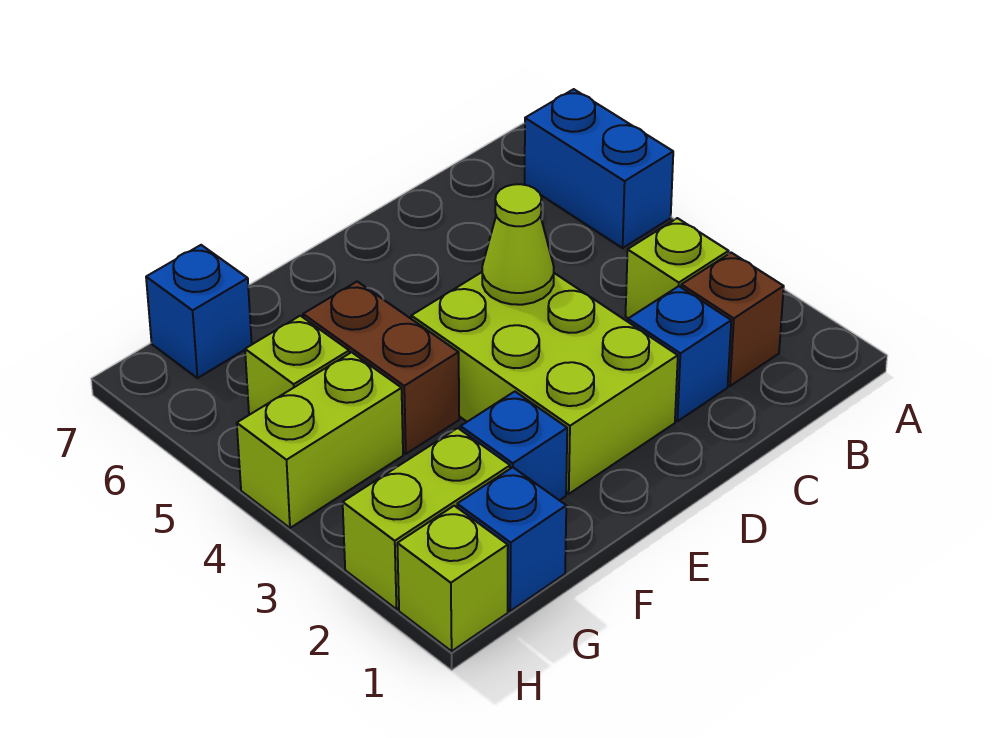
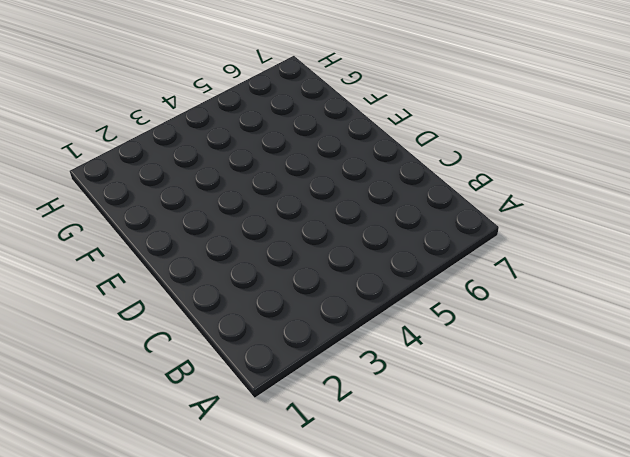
none -> blue brick A5:A6 level 1
none -> brown brick B2 level 1
none -> lime brick B3 level 1

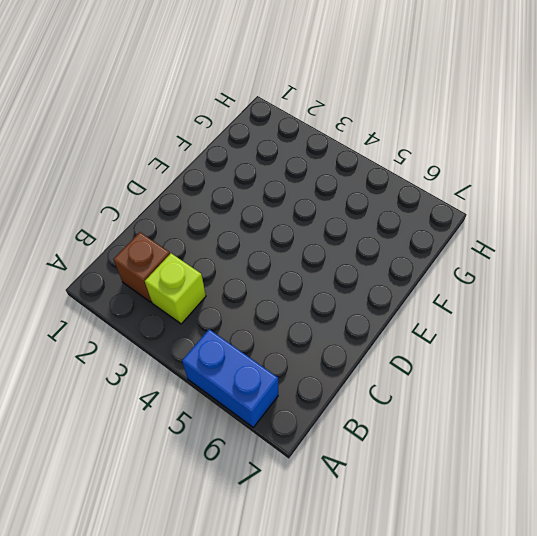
none -> blue brick C2 level 1
none -> lime brick D2:E4 level 1
none -> blue brick F2 level 1

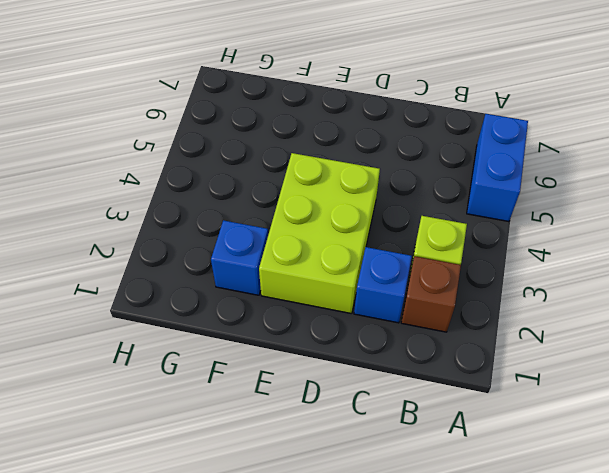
none -> brown brick F4:F5 level 1
none -> blue brick G1 level 1
none -> lime brick G2:H2 level 1

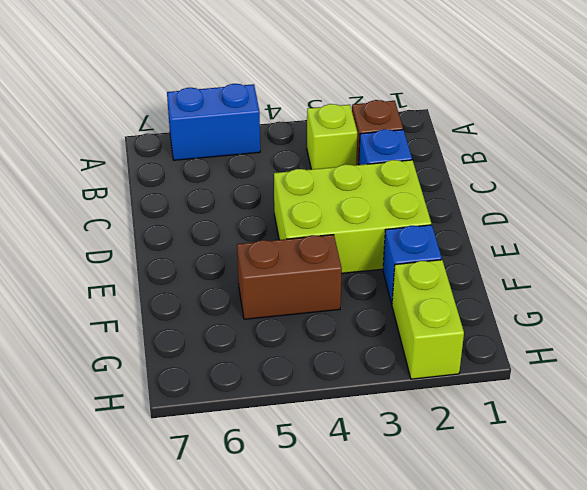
none -> blue brick G1 level 1
none -> lime brick G4:H4 level 1
none -> lime brick G5 level 1

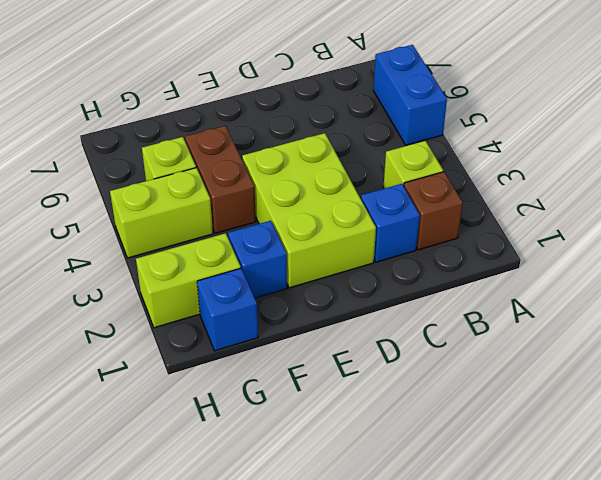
none -> blue brick G7 level 1
none -> lime brick H1 level 1
none -> lime cone D4 level 2

